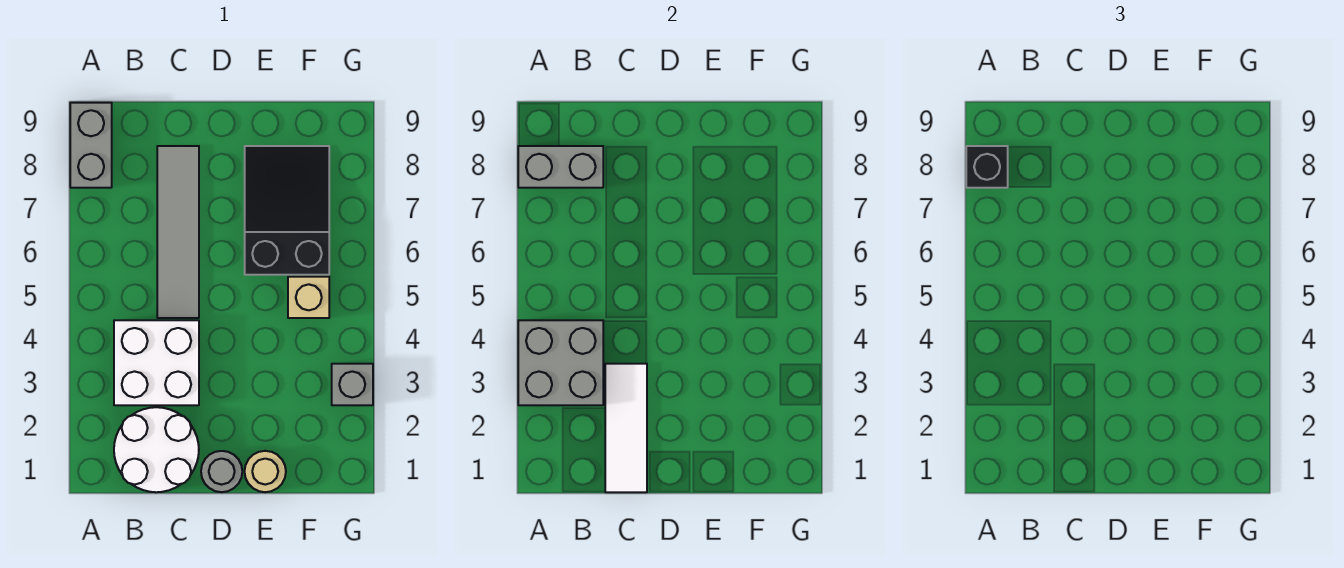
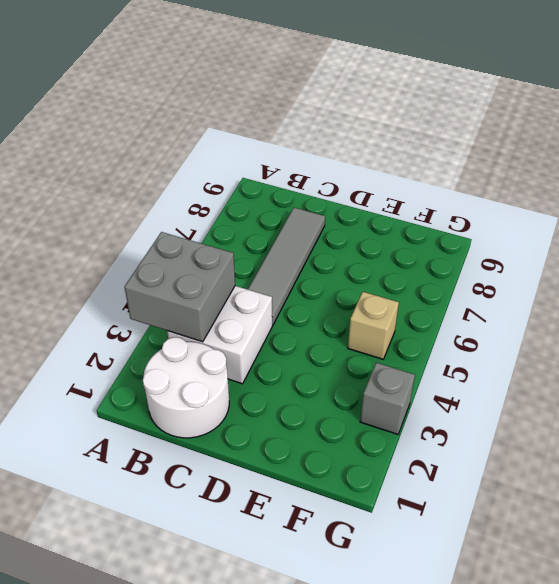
none -> grey brick A8:A9 level 1
none -> grey round brick D1 level 1
none -> tan round brick E1 level 1

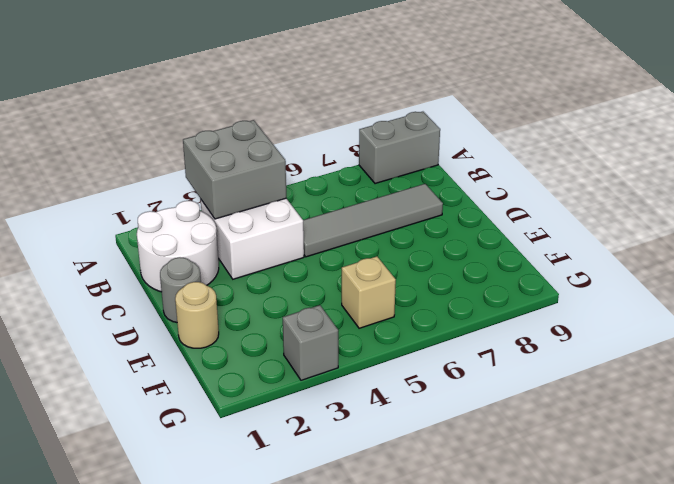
none -> black slope E6:F8 level 1 top 6
none -> grey brick A8:B8 level 2
none -> white tile C1:C3 level 2

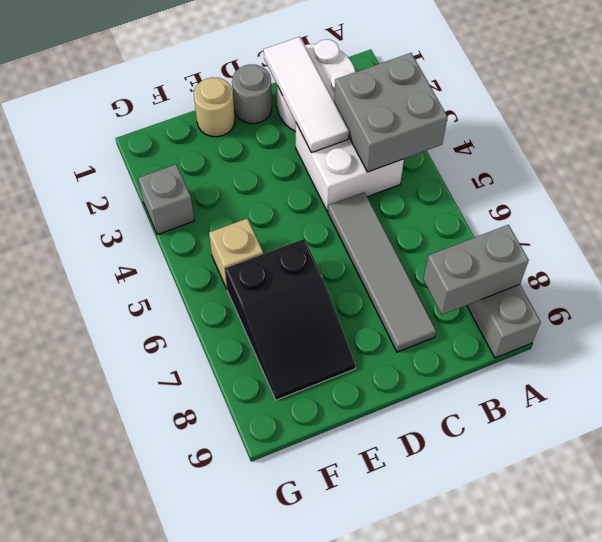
none -> black brick A8 level 3

